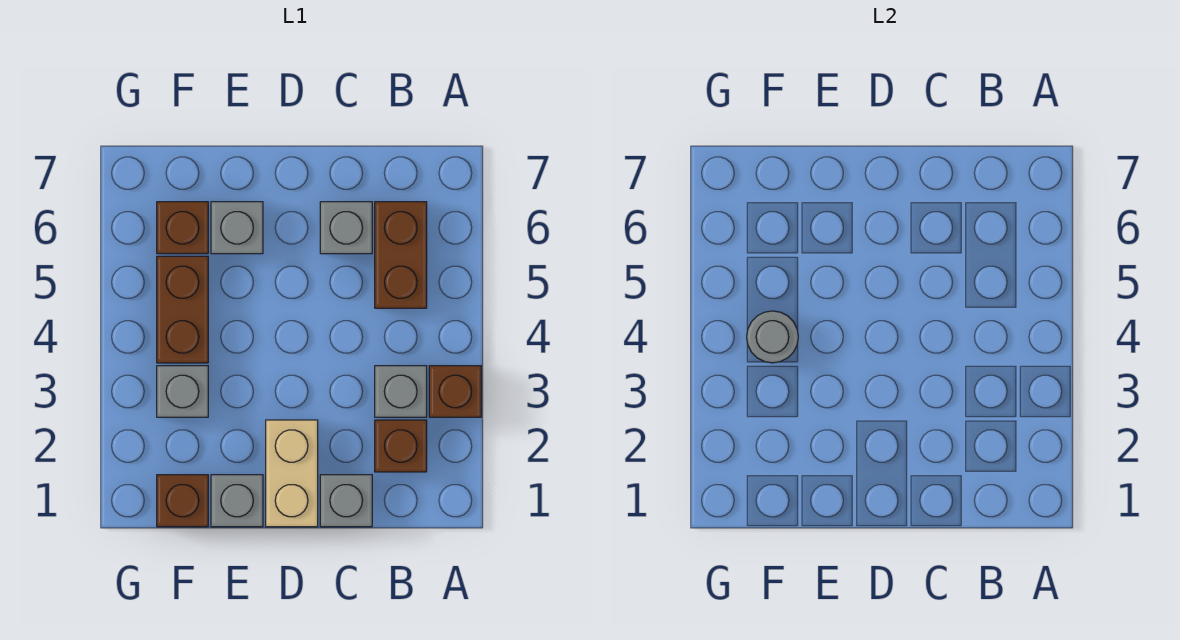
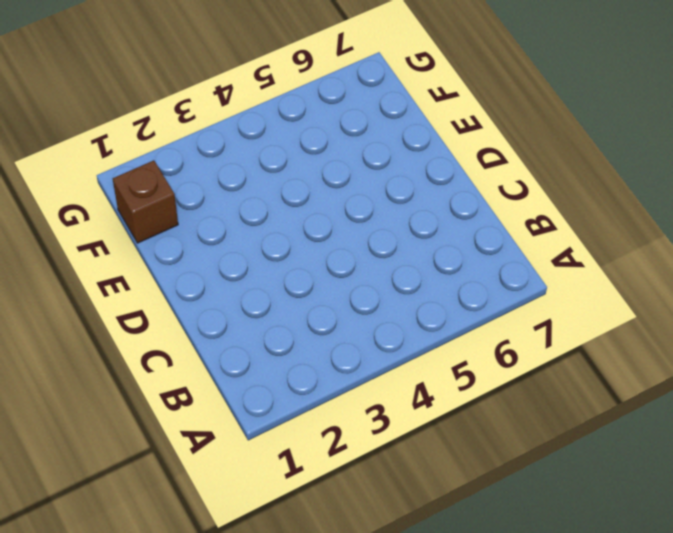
none -> brown brick A3 level 1
none -> brown brick B2 level 1
none -> grey brick B3 level 1

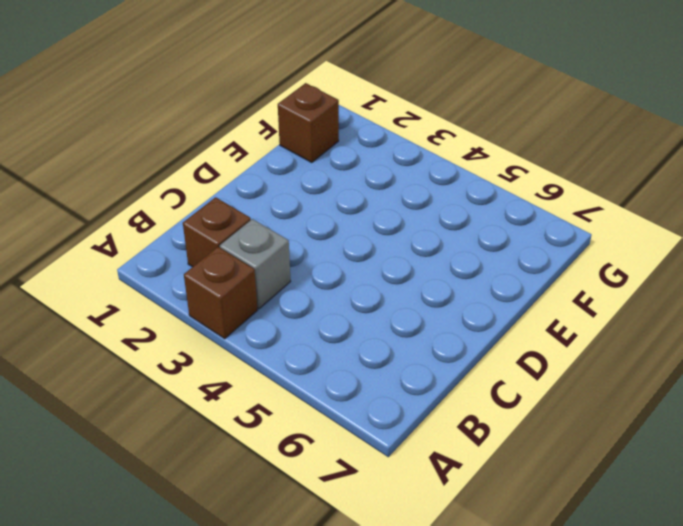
none -> brown brick B5:B6 level 1
none -> grey brick C1 level 1
none -> grey brick C6 level 1

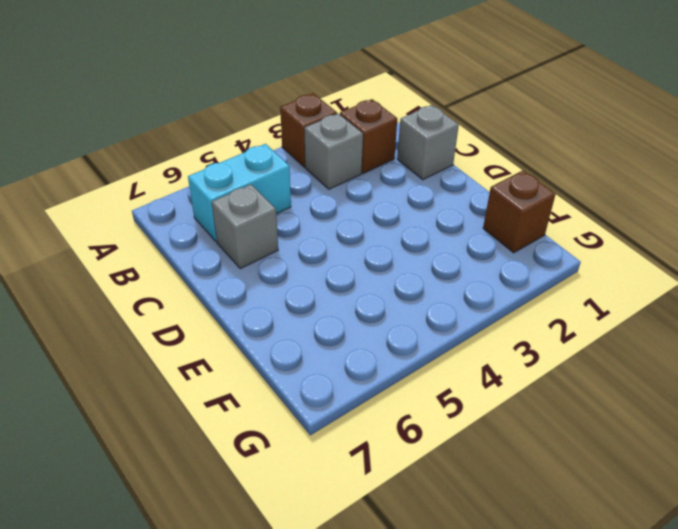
cyan brick B5:B6 level 1 -> brown brick B5:B6 level 1
none -> tan brick D1:D2 level 1
none -> grey brick E1 level 1
none -> grey brick E6 level 1

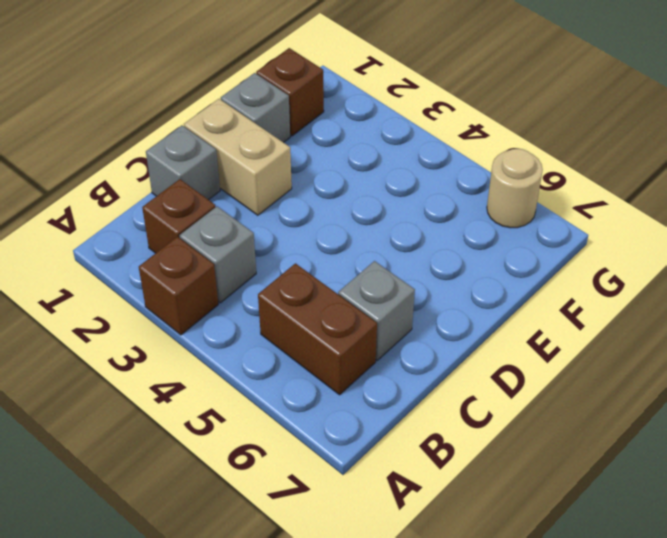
tan round brick G6 level 1 -> none
none -> grey brick E6 level 1
none -> grey brick F3 level 1
none -> brown brick F4:F5 level 1

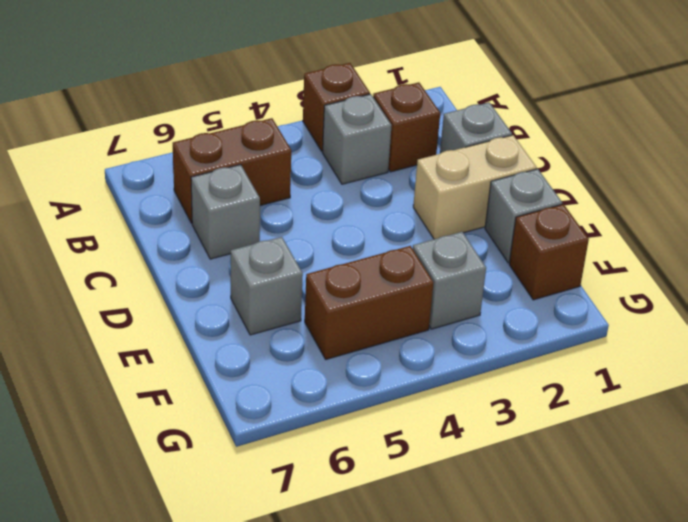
none -> brown brick F6 level 1
none -> grey round brick F4 level 2

